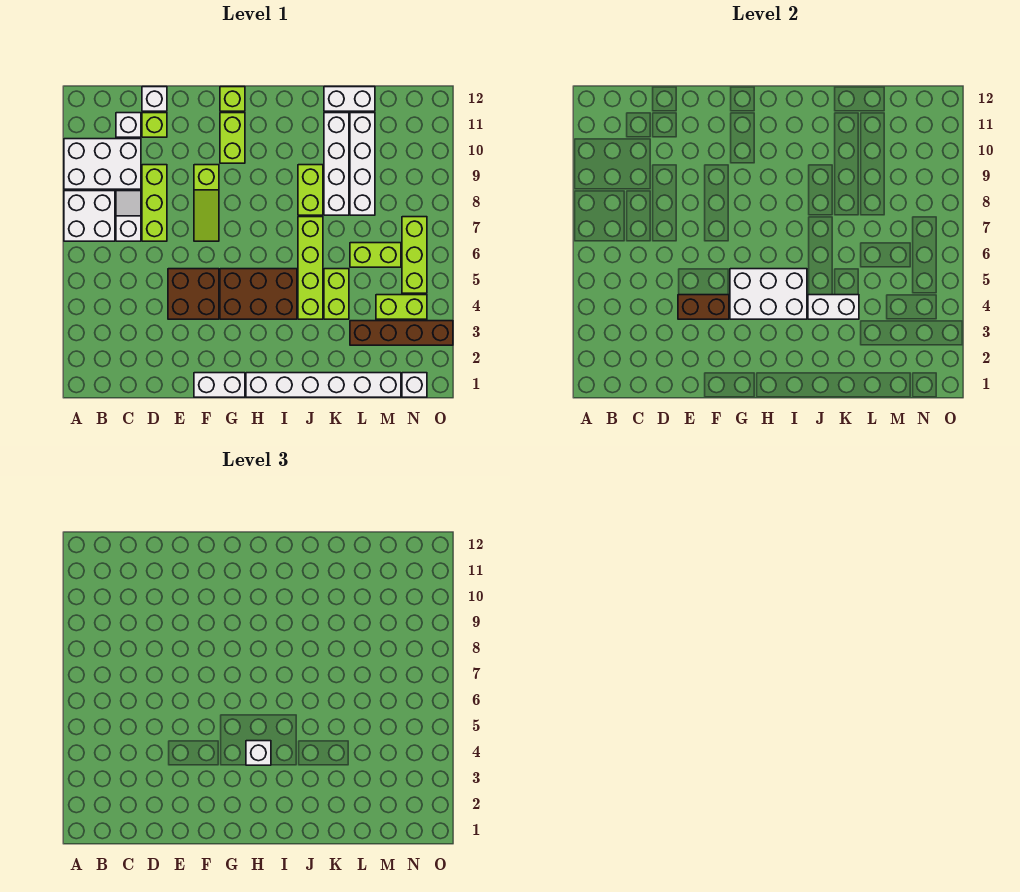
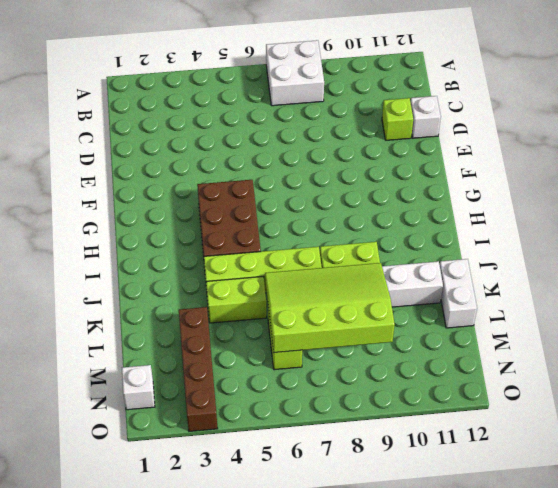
lime slope K6:M9 level 2 top M -> none
none -> white brick A9:C10 level 1
none -> white slope C7:C8 level 1 top 7
none -> white brick C11 level 1

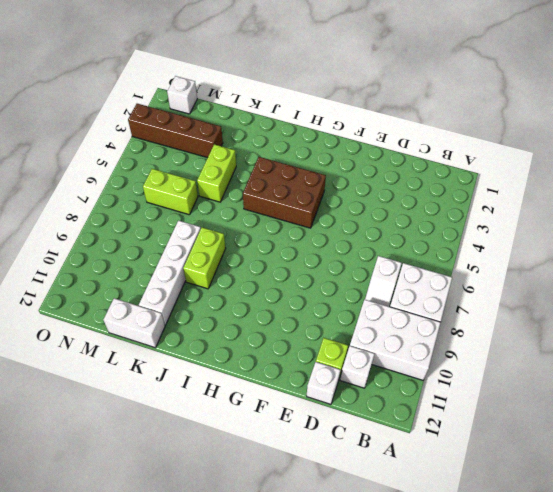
none -> lime brick D7:D9 level 1
none -> brown brick E4:F5 level 1
none -> white brick F1:G1 level 1

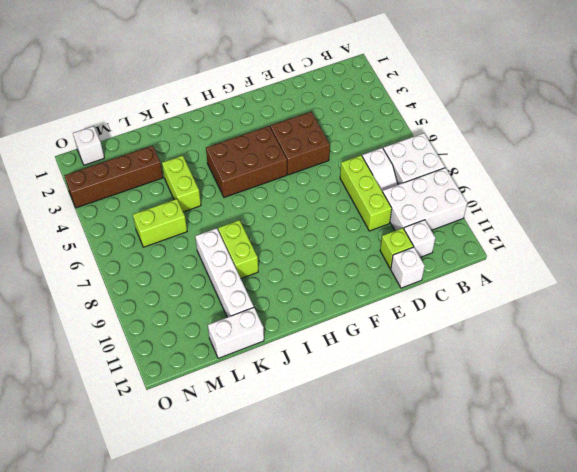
none -> white brick F1:G1 level 1
none -> lime slope F7:F9 level 1 top 9
none -> lime brick G10:G11 level 1

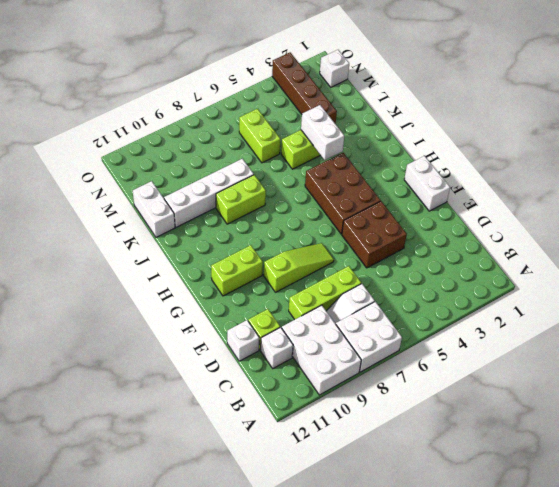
none -> lime brick G12 level 1
none -> white brick H1:M1 level 1
none -> lime brick J4:J7 level 1

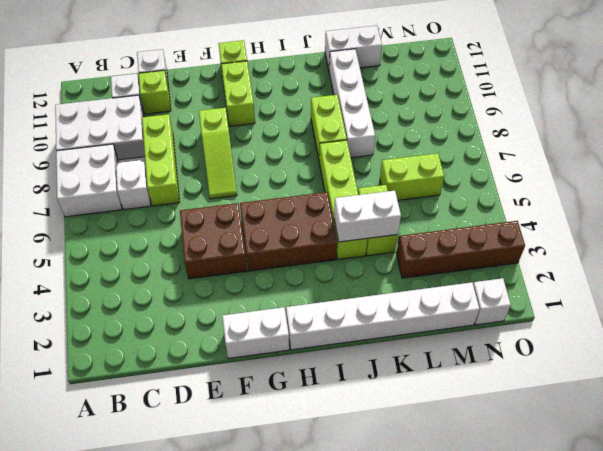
none -> white brick L8:L11 level 1
none -> lime brick M4:N4 level 1
none -> lime brick N5:N7 level 1

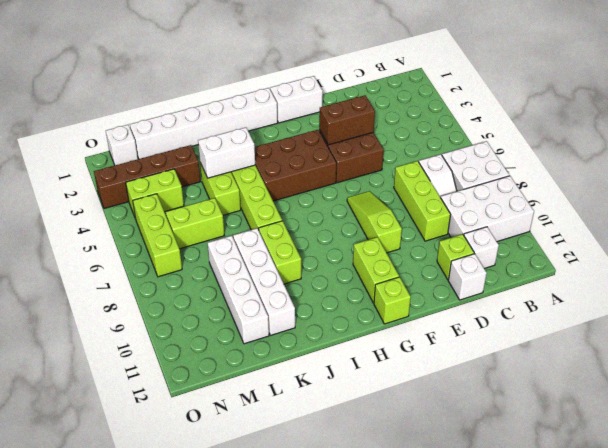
none -> white brick K12:L12 level 1
none -> white brick G4:I5 level 2
none -> white brick H4 level 3

